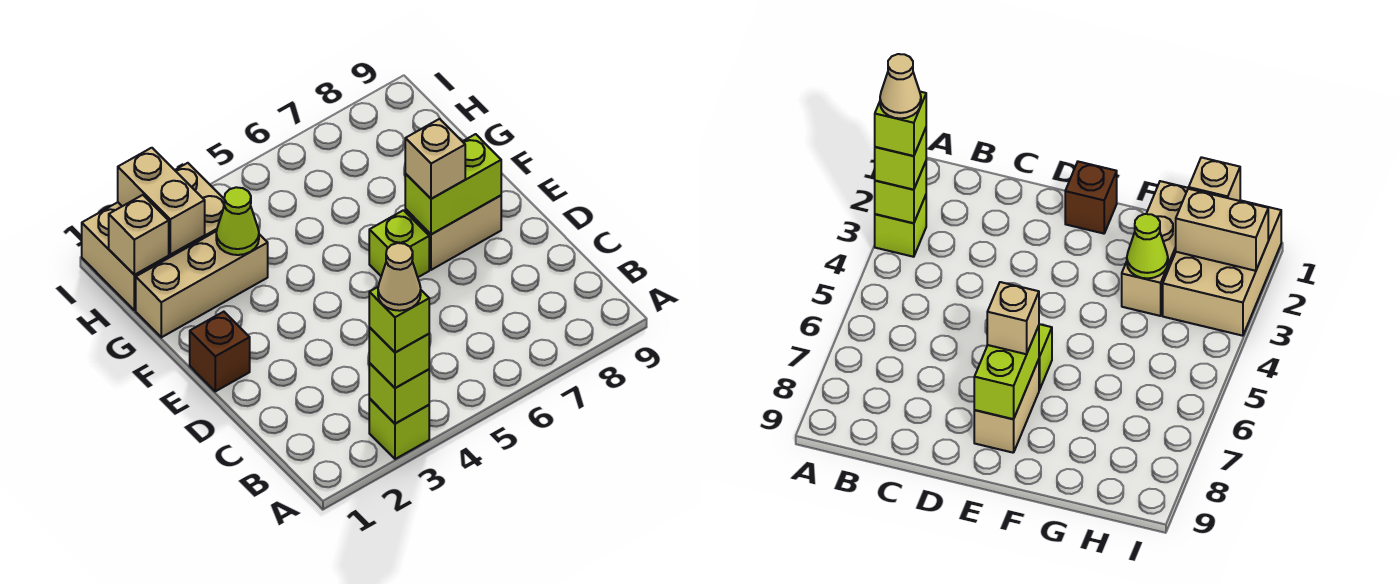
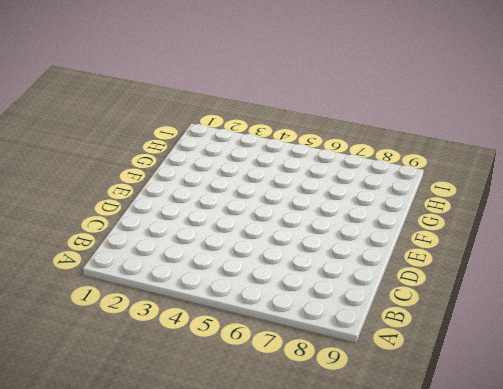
none -> lime brick A3 level 1
none -> brown brick E1 level 1
none -> lime brick E6 level 1

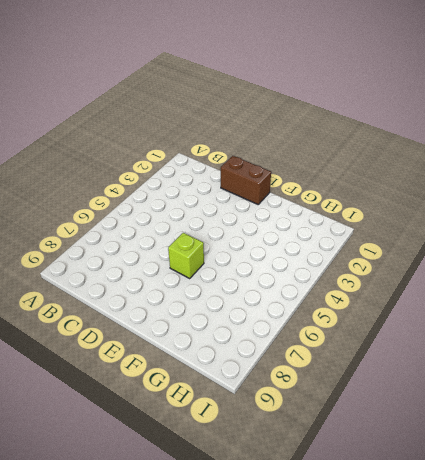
brown brick D1:E1 level 1 -> brown brick E1 level 1
none -> lime brick A3 level 1
none -> tan brick E7:E8 level 1
none -> tan brick G1:G3 level 1

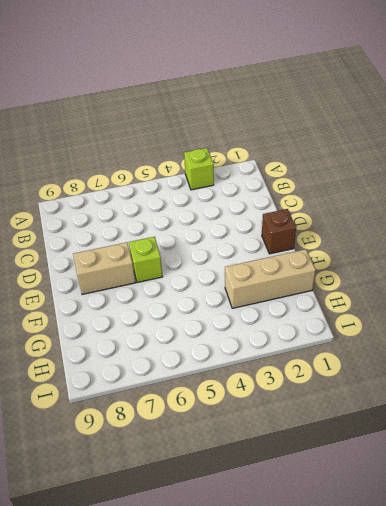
none -> tan brick H1:I3 level 1
none -> lime brick A3 level 2
none -> lime brick E7:E8 level 2

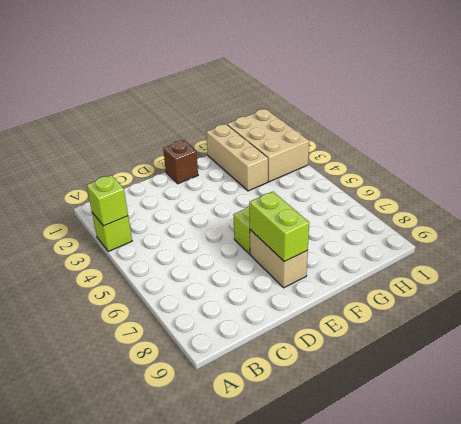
none -> lime cone G3 level 2
none -> tan brick H1 level 2
none -> tan brick H2:I2 level 2

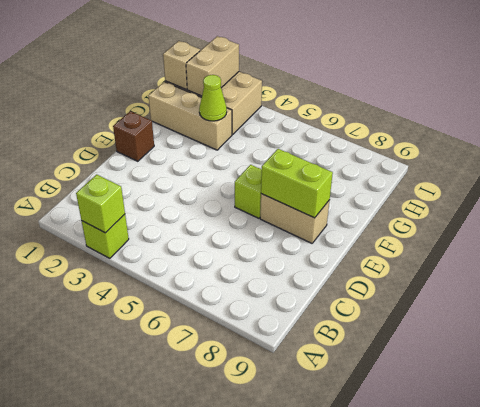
none -> lime brick A3 level 3
none -> tan brick E7 level 3
none -> lime brick A3 level 4

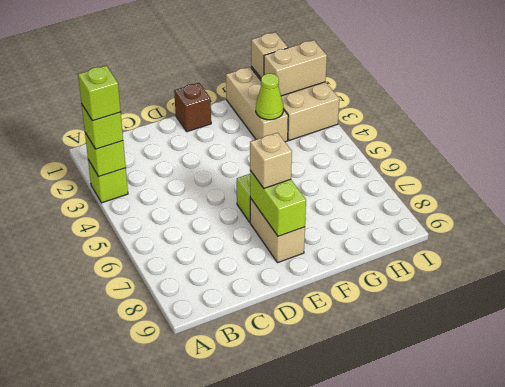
none -> tan cone A3 level 5

